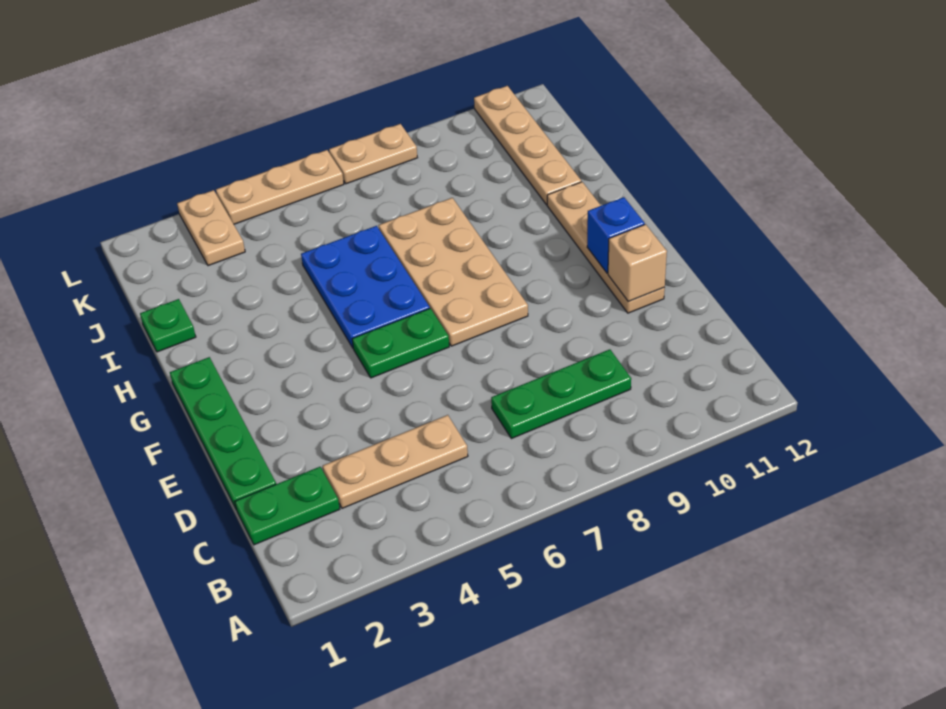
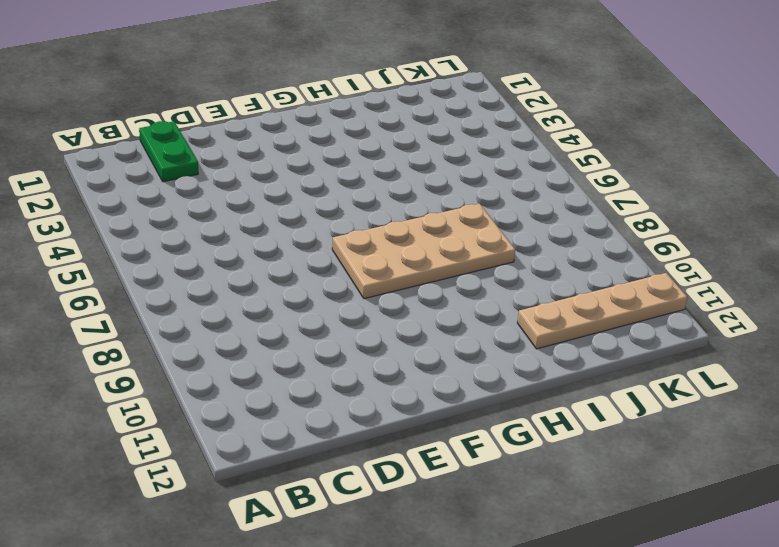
none -> tan plate C3:C5 level 1
none -> green plate C7:C9 level 1
none -> green plate D1:G1 level 1

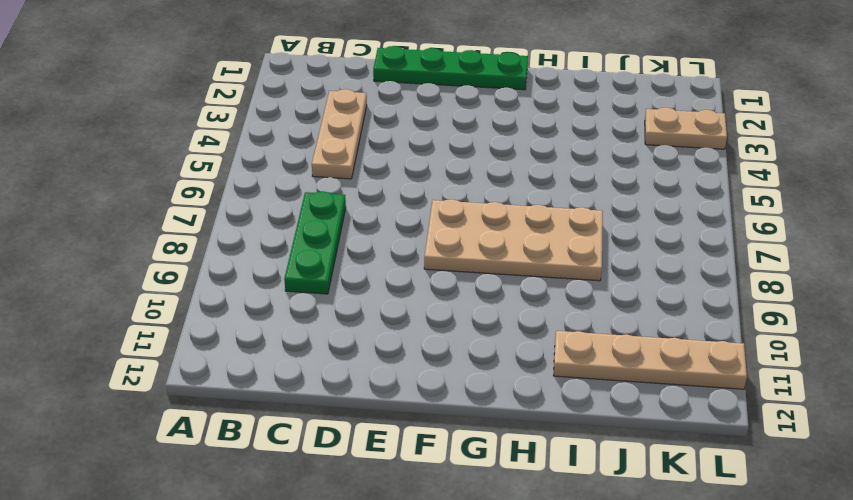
none -> green plate C1:C2 level 1
none -> tan plate E11:H11 level 1
none -> green plate F5:F6 level 1

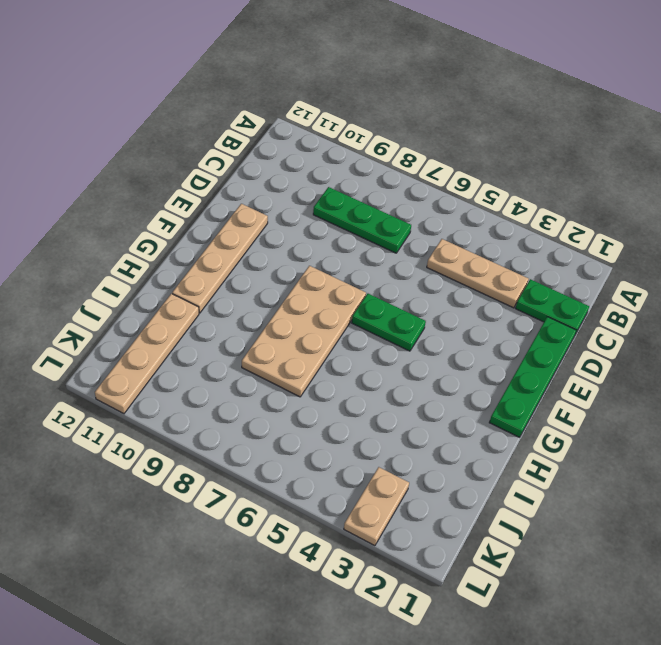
none -> blue plate G5:I6 level 1
none -> green plate I1 level 1
none -> tan plate L4:L6 level 1

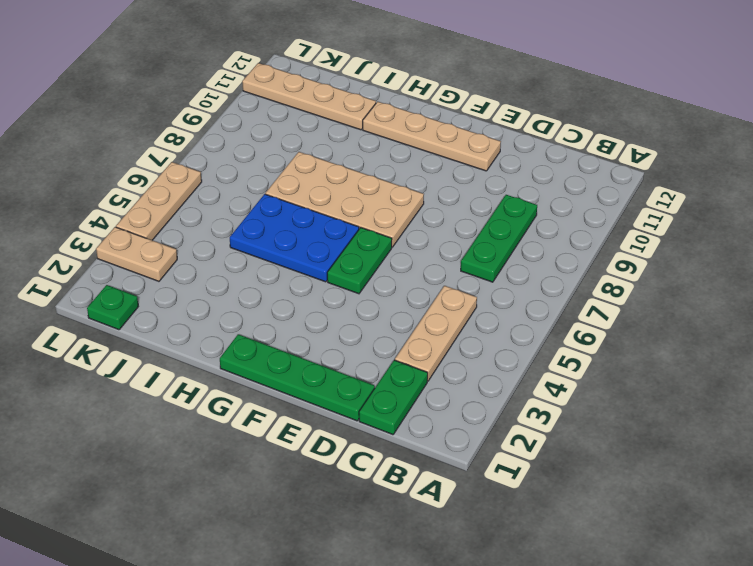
green plate K1 level 1 -> green plate I1 level 1
none -> tan plate L7:L8 level 1
none -> tan brick E11 level 2
none -> blue brick F11 level 2

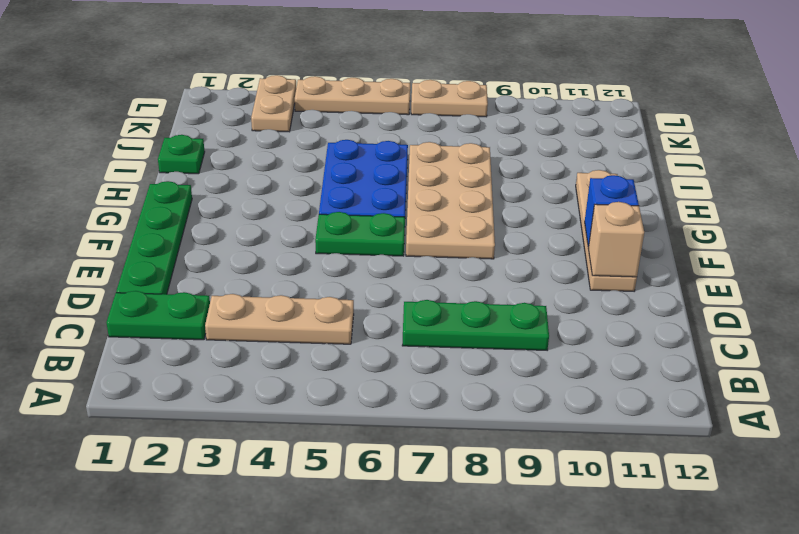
none -> tan plate I11:L11 level 1

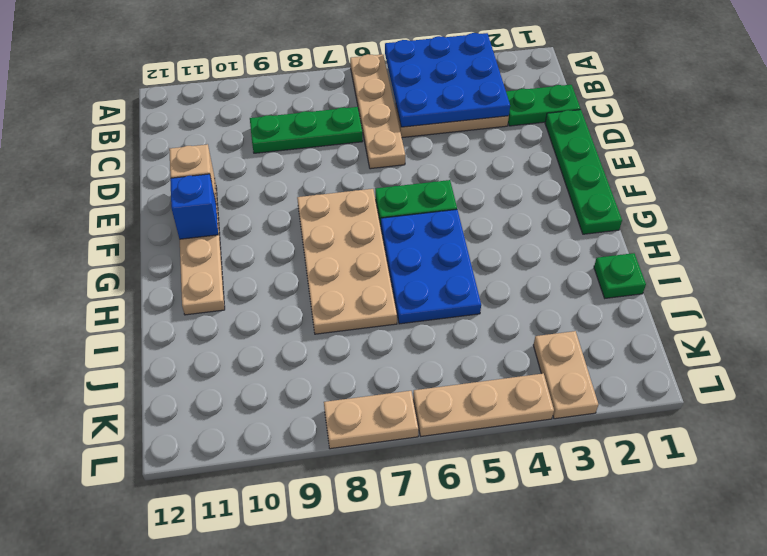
blue plate A3:C5 level 2 -> none
tan plate A6:D6 level 1 -> tan plate I11:L11 level 1

